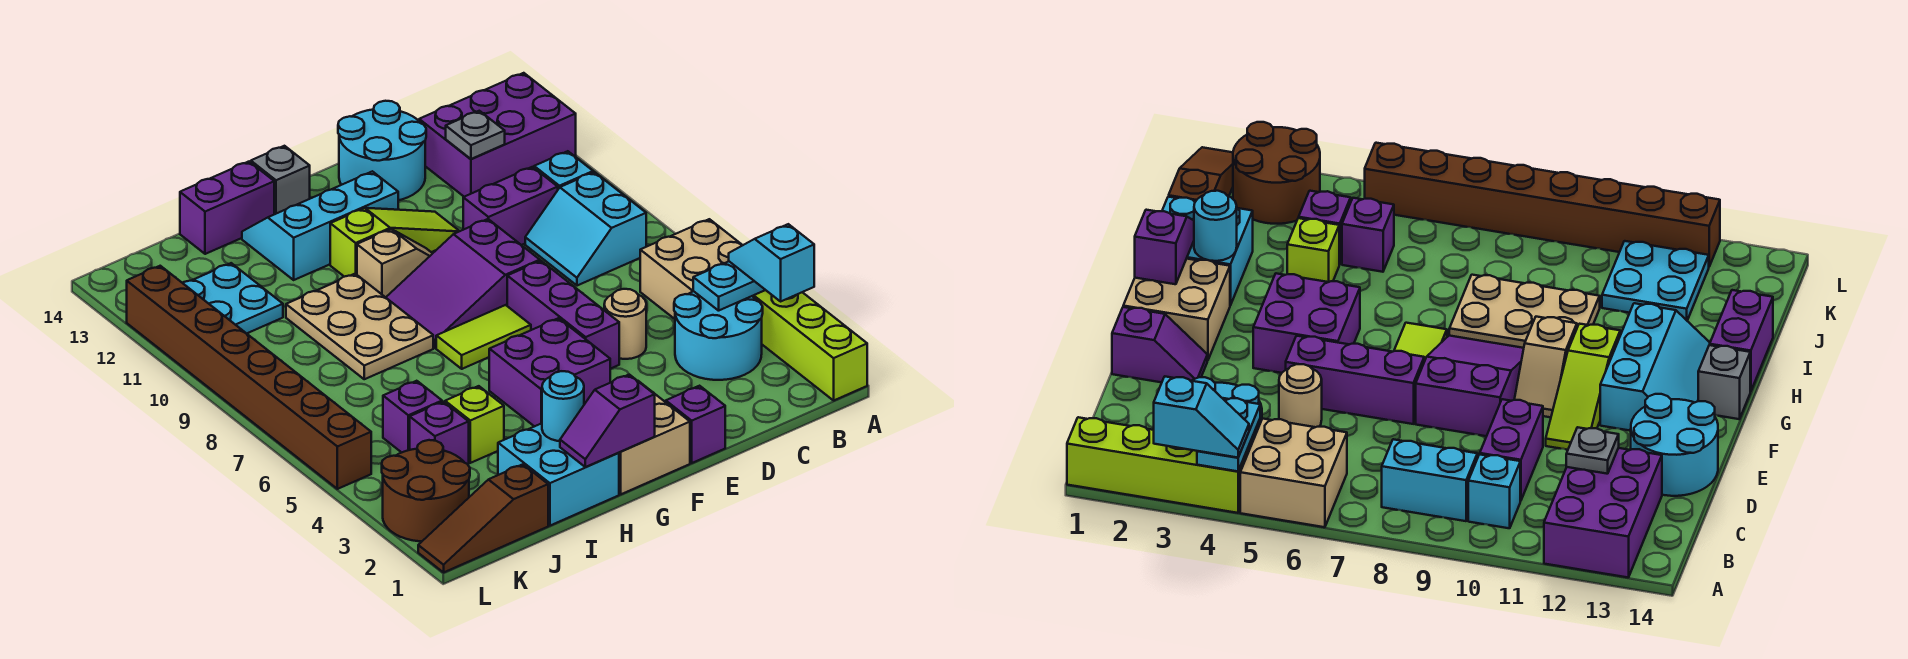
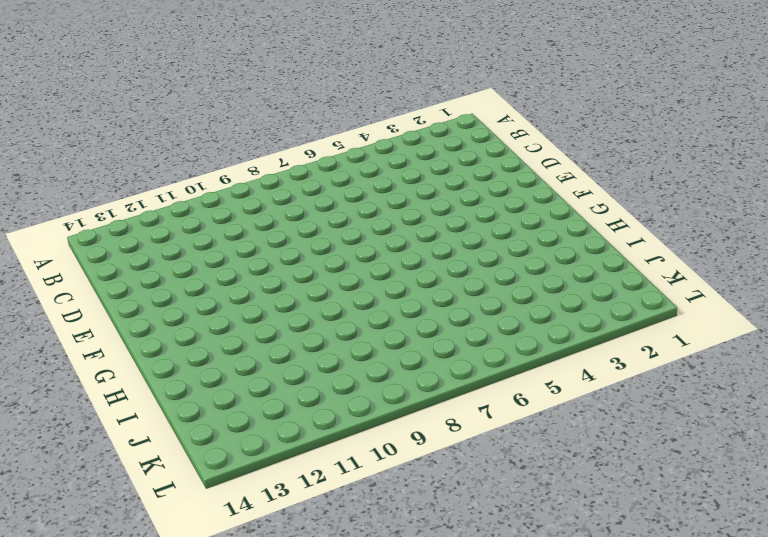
none -> lime brick A1:A4 level 1
none -> tan brick A5:B6 level 1
none -> purple brick A12:C13 level 1
none -> cyan round brick B3:C4 level 1

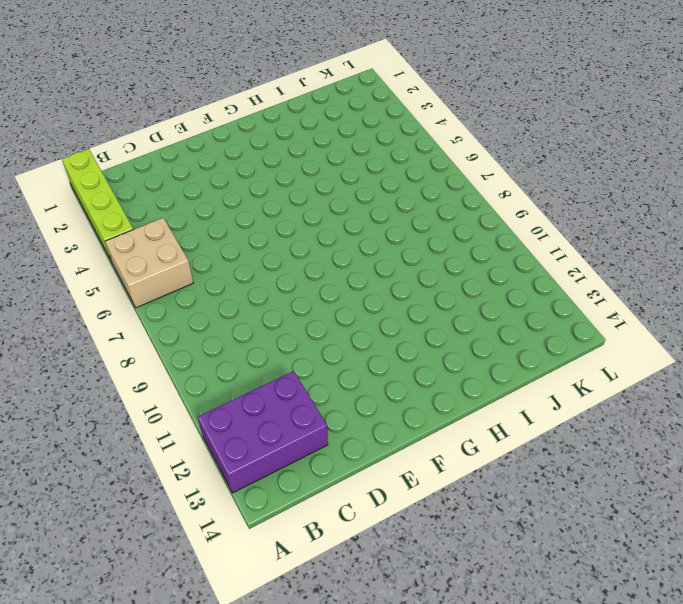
none -> cyan round brick B3:C4 level 1
none -> cyan slope B8:C9 level 1 top B
none -> cyan brick B10 level 1
none -> purple brick C10:D10 level 1

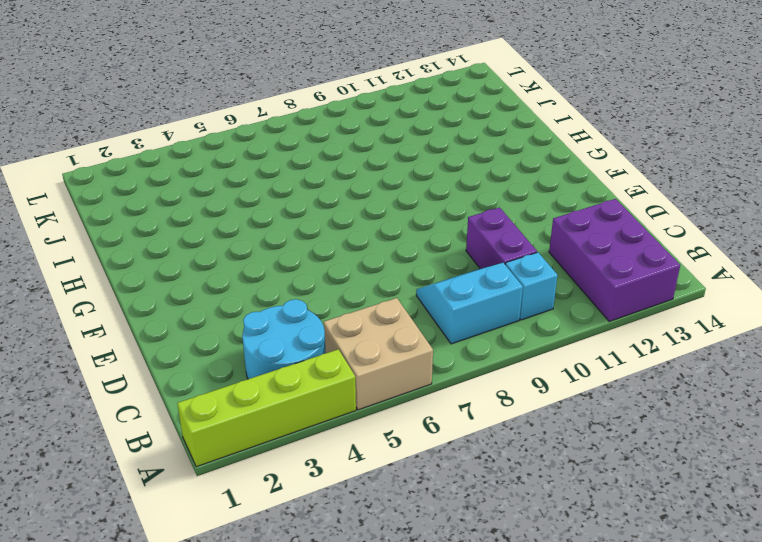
none -> tan round brick D5 level 1
none -> cyan round brick D13:E14 level 1
none -> purple slope E1:E2 level 1 top 1
none -> purple brick E5:E7 level 1

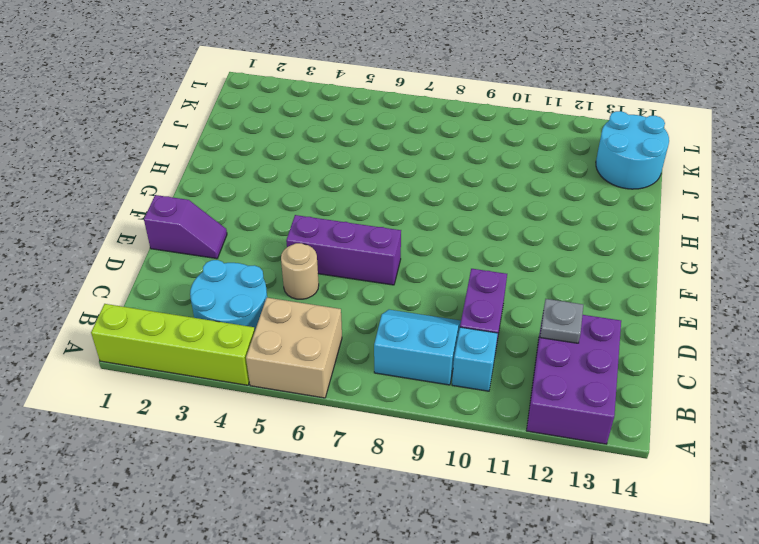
cyan round brick J13:K14 level 1 -> cyan round brick D13:E14 level 1
none -> purple slope E8:G9 level 1 top E
none -> lime slope E11:G11 level 1 top G
none -> tan brick F1:G2 level 1
none -> purple brick F4:G5 level 1

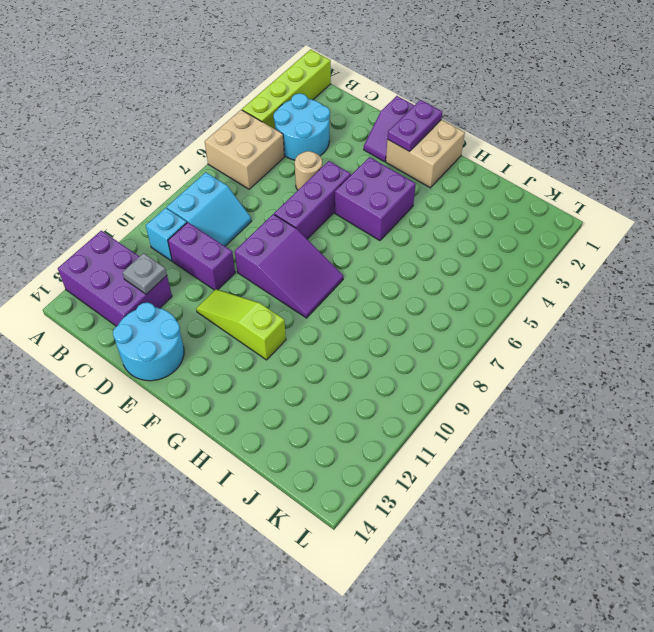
purple plate F1:F2 level 2 -> none
none -> lime tile F7:G7 level 1
none -> tan slope F10:G10 level 1 top G
none -> cyan slope F12:H13 level 1 top 12
none -> grey brick G14 level 1

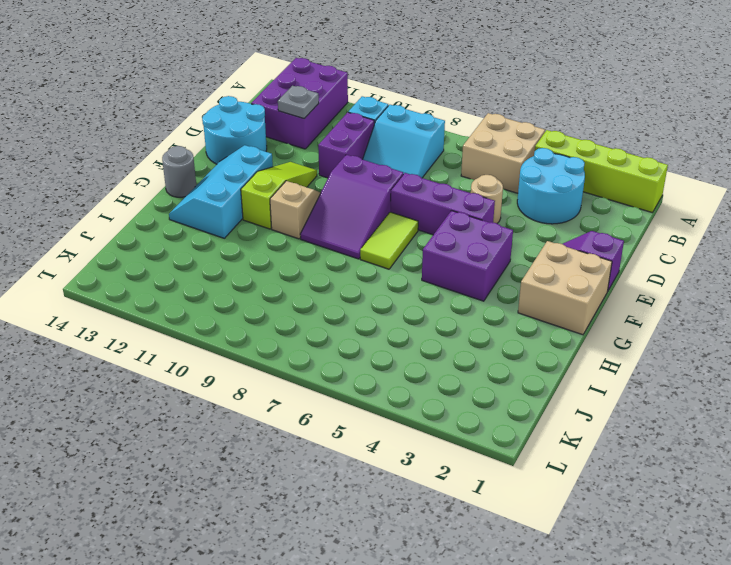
grey round brick G14 level 1 -> grey brick G14 level 1
none -> cyan brick H1:I2 level 1
none -> tan plate H8:I10 level 1
none -> purple brick H14:I14 level 1
none -> lime brick I4 level 1

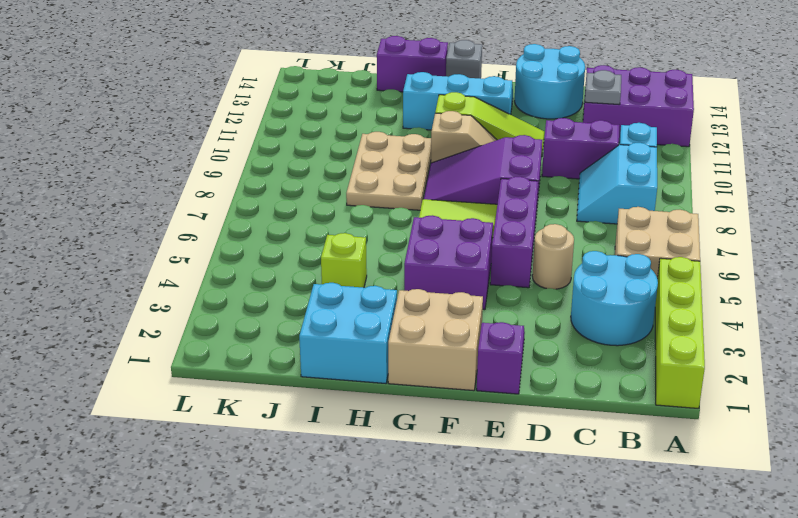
none -> brown slope J1:L1 level 1 top J
none -> purple brick J4 level 1
none -> purple brick J5 level 1
none -> cyan plate J11:K12 level 1

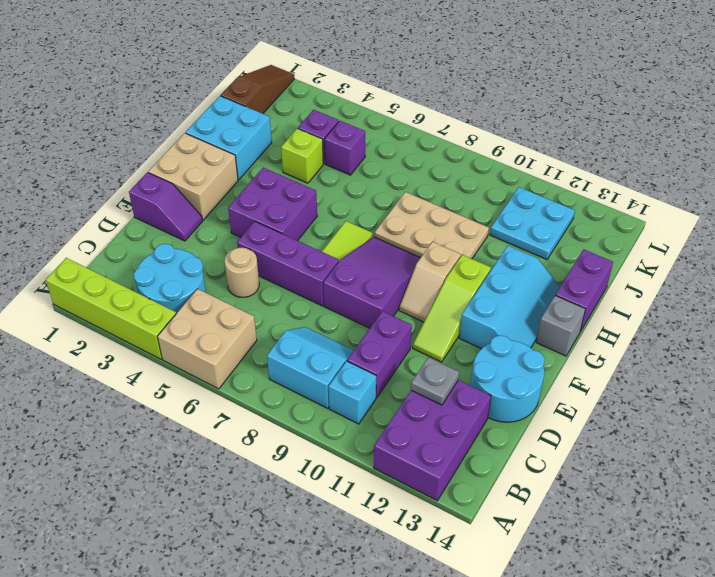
none -> brown round brick K2:L3 level 1
none -> brown brick L5:L12 level 1
none -> cyan plate A4:B4 level 2
none -> purple slope G1:H1 level 2 top G

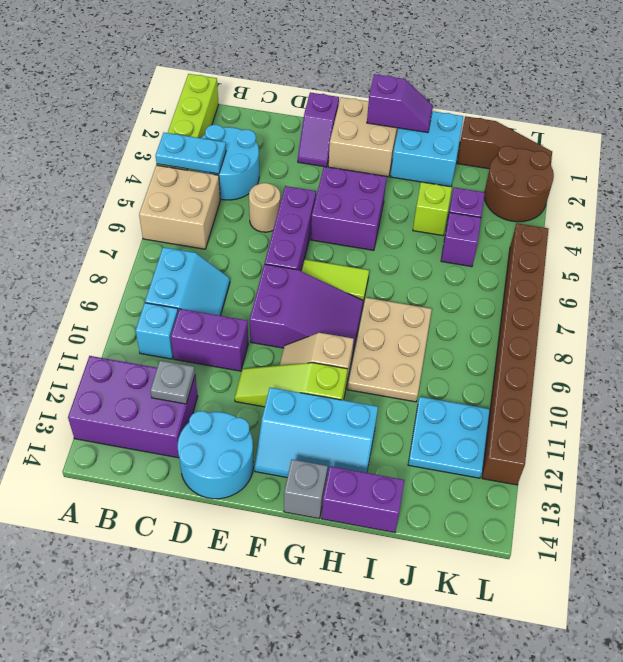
none -> cyan round brick H2 level 2
none -> cyan slope A3:A4 level 3 top 3

